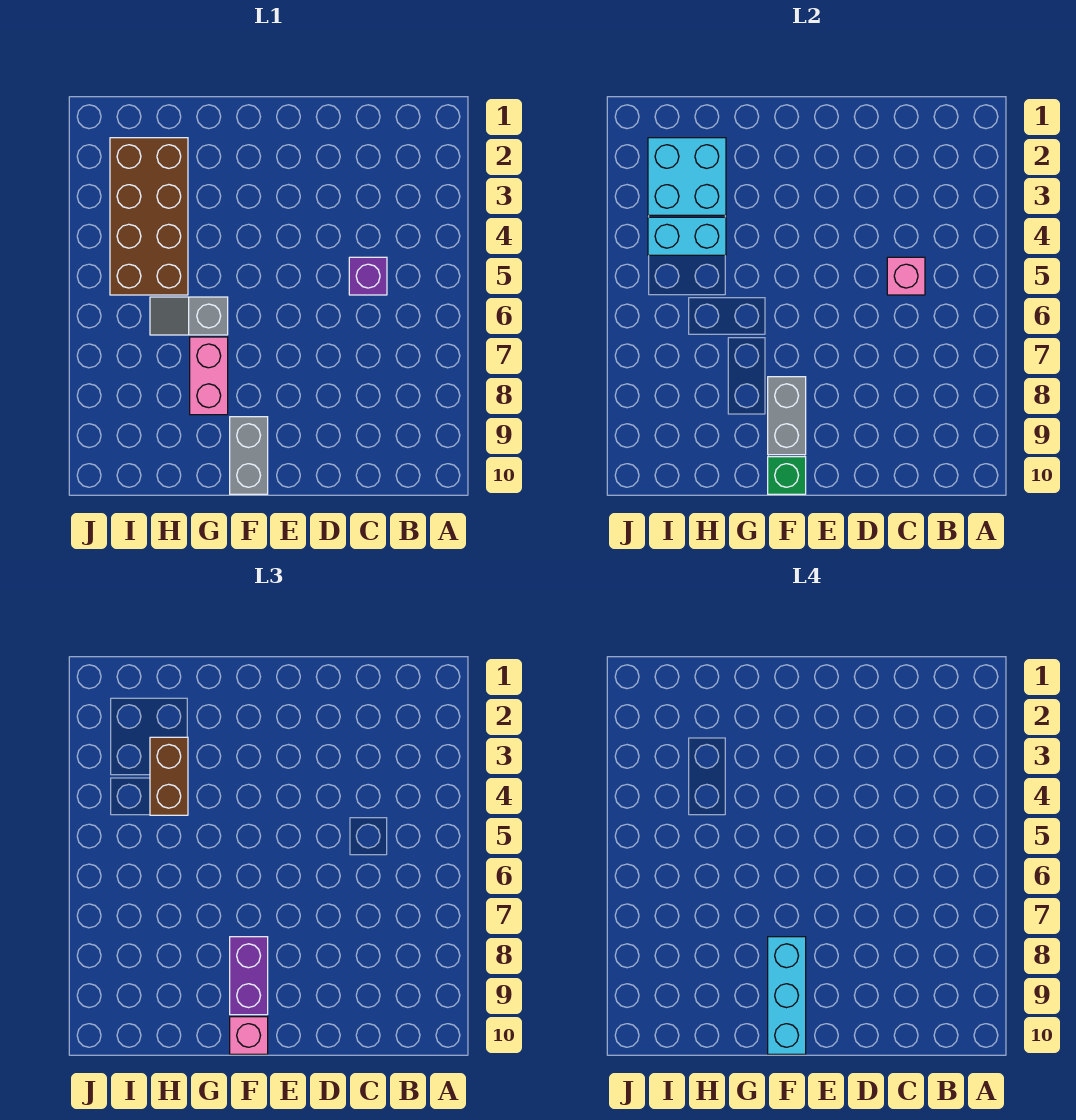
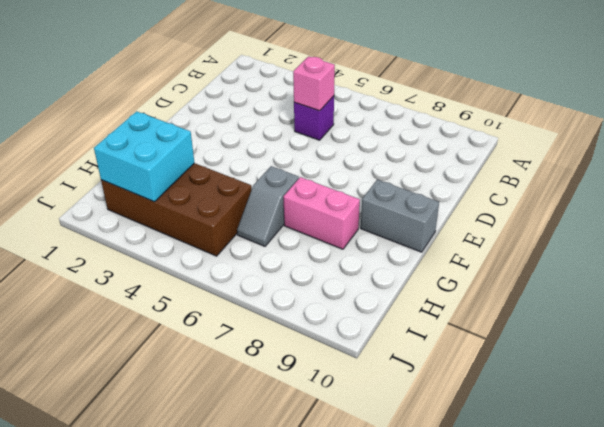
none -> grey brick F8:F9 level 2
none -> green brick F10 level 2
none -> cyan brick H4:I4 level 2

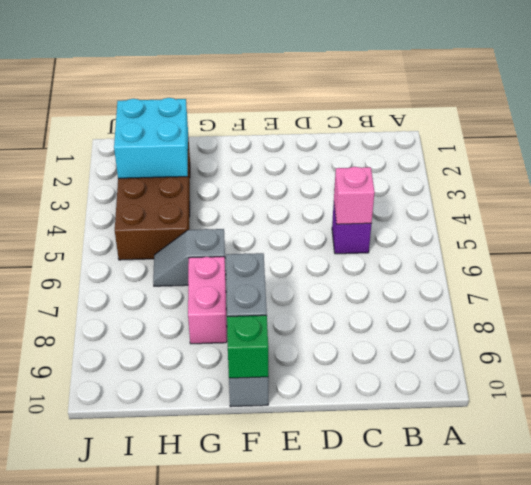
none -> cyan brick H4:I4 level 2
none -> purple brick F8:F9 level 3
none -> pink brick F10 level 3

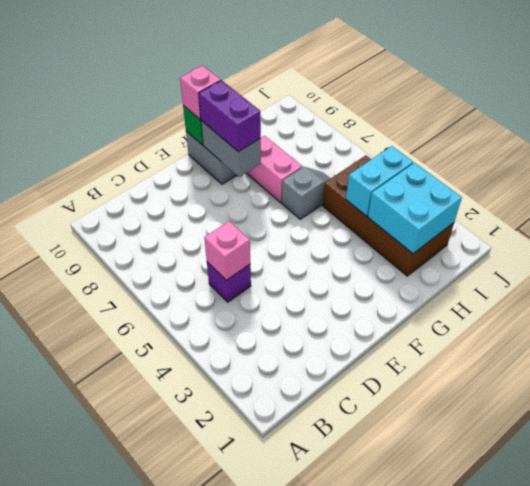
none -> brown brick H3:H4 level 3
none -> cyan brick F8:F10 level 4

